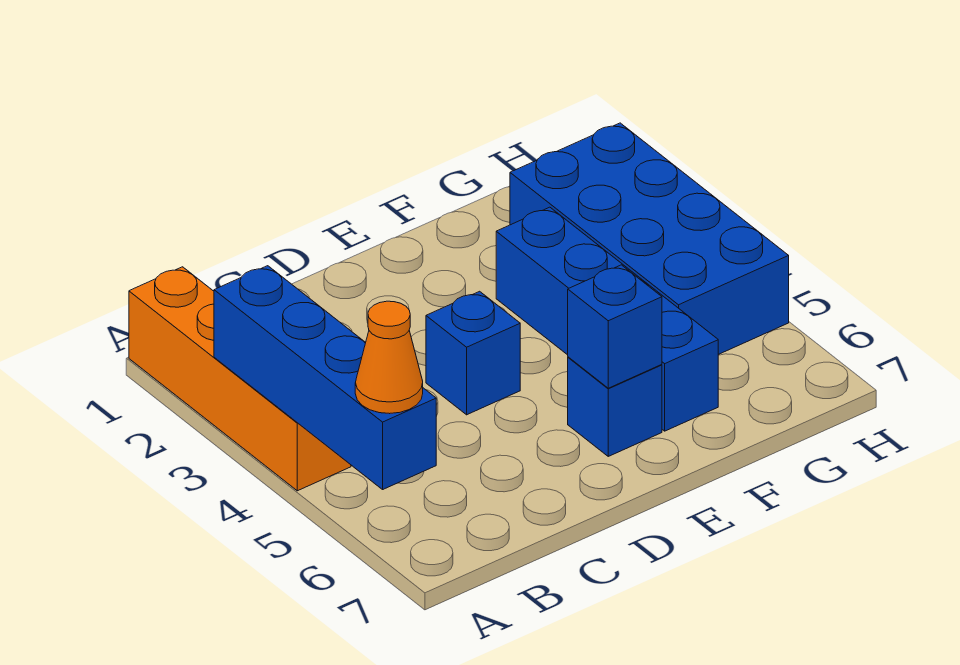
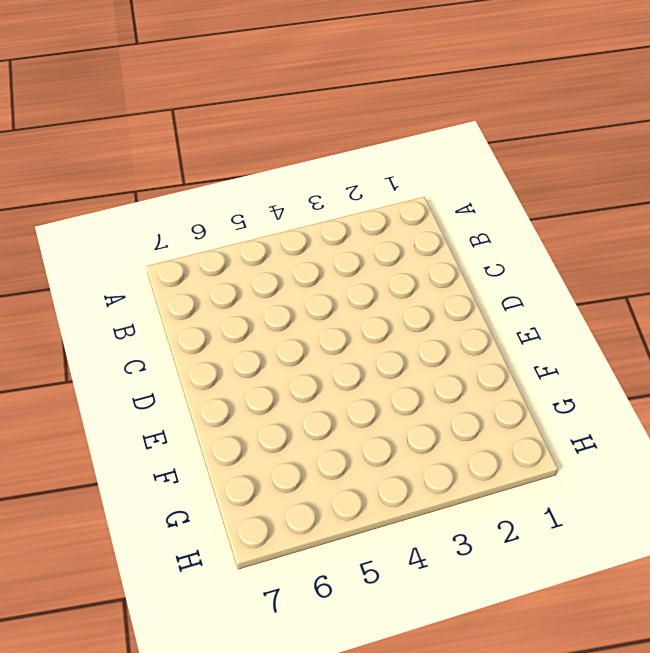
none -> orange brick A1:A4 level 1
none -> blue brick D4 level 1

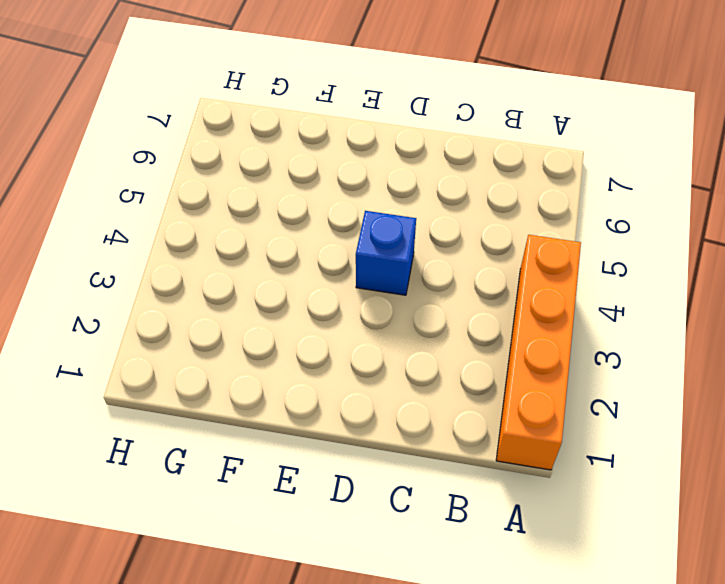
none -> blue brick E6 level 1
none -> blue brick F3:F6 level 1

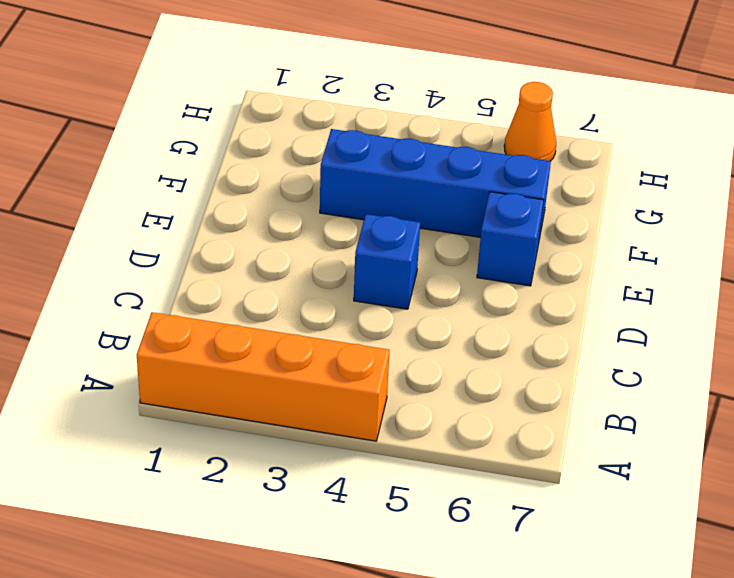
orange cone H6 level 1 -> orange cone A6 level 3
none -> blue brick G2:H5 level 1
none -> blue brick A3:A6 level 2

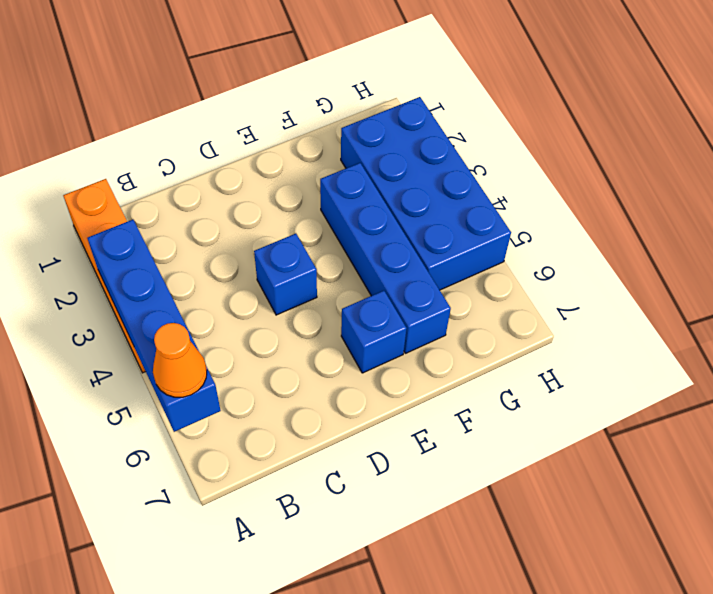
none -> blue brick E6 level 2

